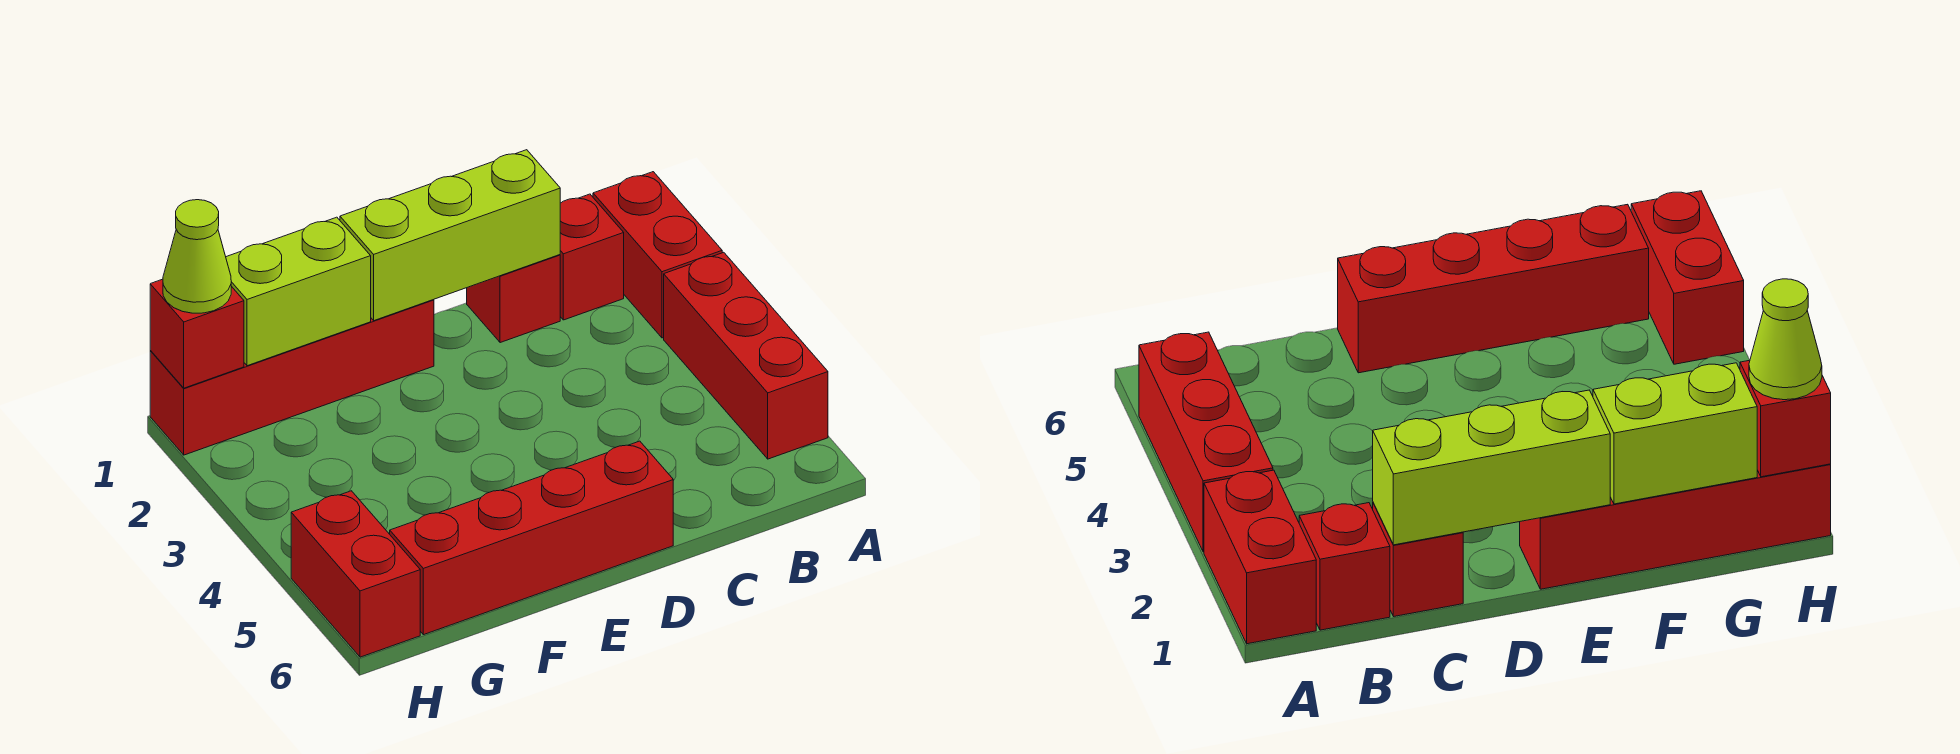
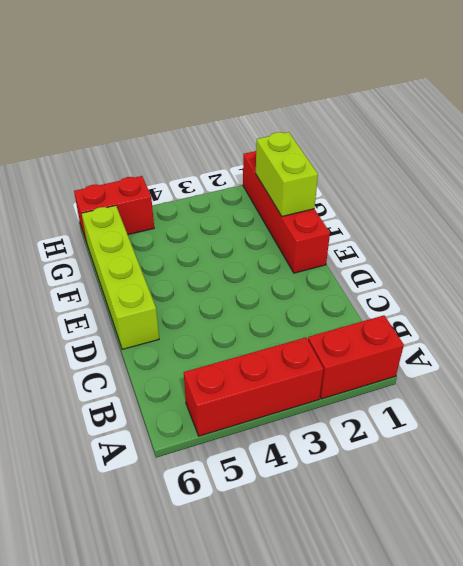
lime brick D6:G6 level 1 -> red brick D6:G6 level 1
none -> red brick B1 level 1
none -> red brick C1 level 1

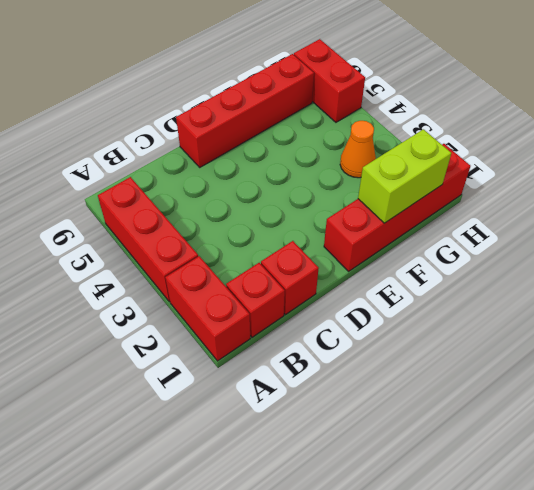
orange cone G3 level 1 -> none
none -> lime brick C1:E1 level 2
none -> red brick H1 level 2

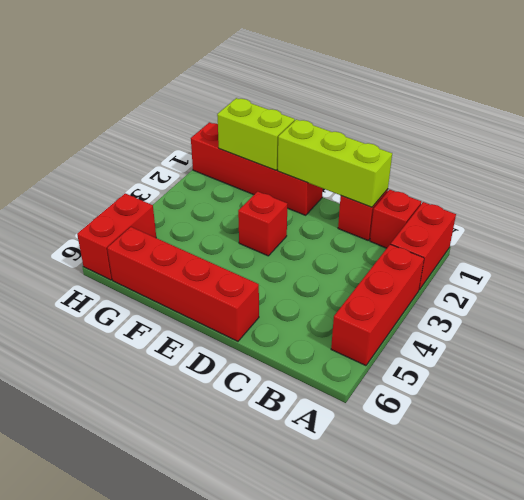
red brick E3 level 1 -> red brick H1 level 2
none -> lime cone H1 level 3

